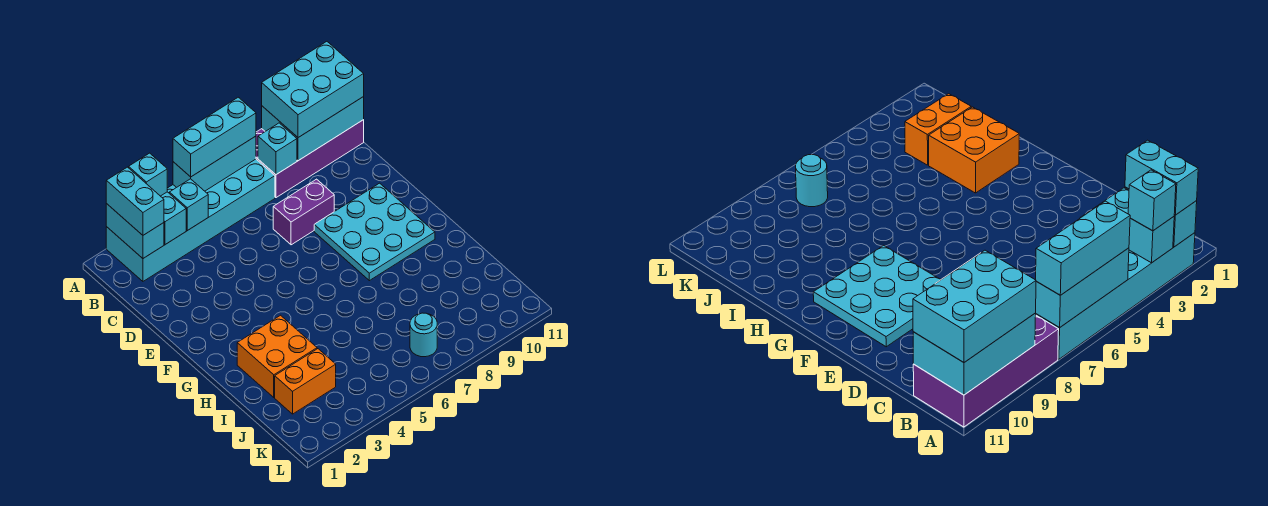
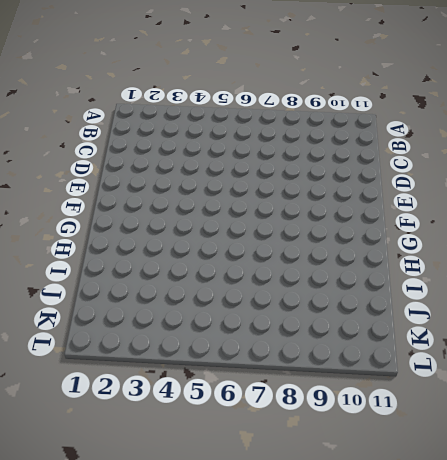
none -> cyan brick A2:B7 level 1
none -> purple brick A8:B11 level 1
none -> purple brick D7:D8 level 1

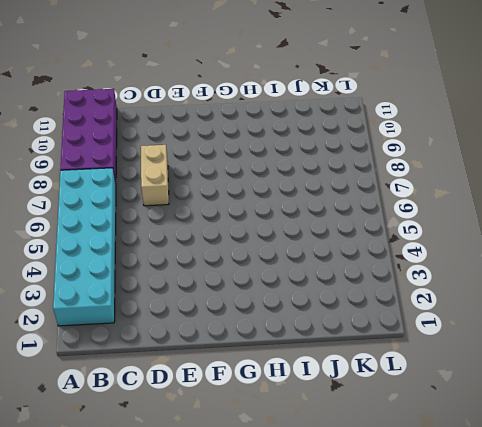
tan brick D7:D8 level 1 -> purple brick D7:D8 level 1
none -> cyan plate E8:G10 level 1
none -> orange brick H2:I3 level 1
none -> orange brick J2:J3 level 1

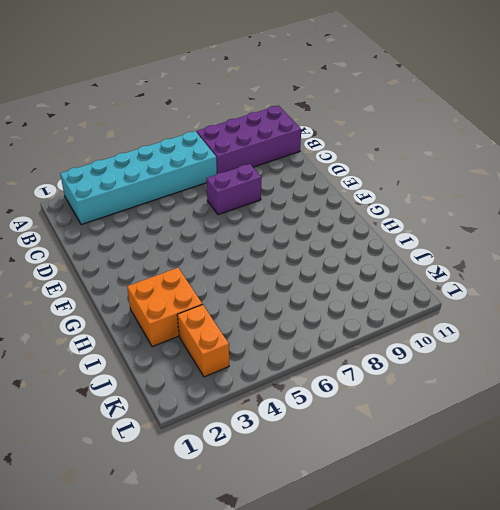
orange brick J3:K3 level 1 -> orange brick J2:J3 level 1
none -> cyan plate E8:G10 level 1
none -> cyan round brick K7 level 1
none -> cyan brick A2:B2 level 2

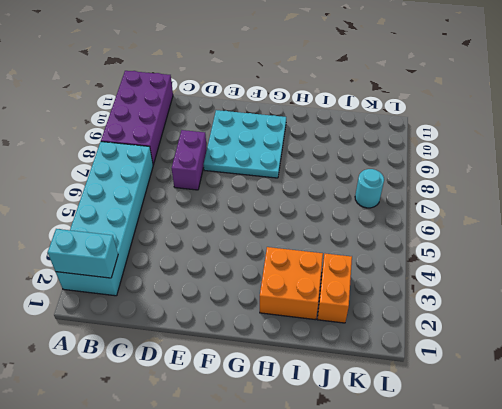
none -> cyan brick A3:B3 level 2
none -> cyan brick A5:A7 level 2
none -> cyan brick A9:B11 level 2

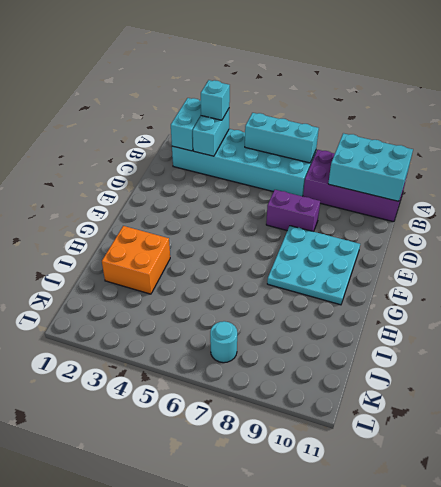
none -> orange brick J2:J3 level 1
none -> cyan brick B4 level 2
none -> cyan brick B8 level 2

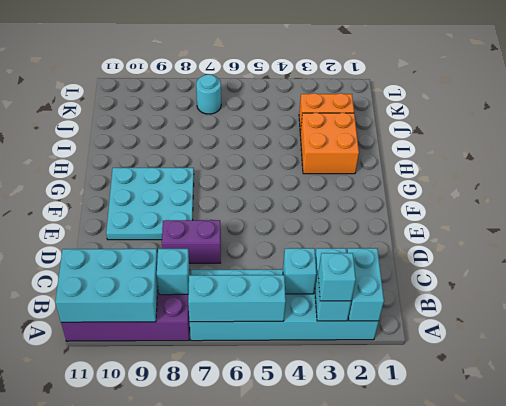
none -> cyan brick A2:B2 level 3
none -> cyan brick A5:A7 level 3
none -> cyan brick A9:B11 level 3

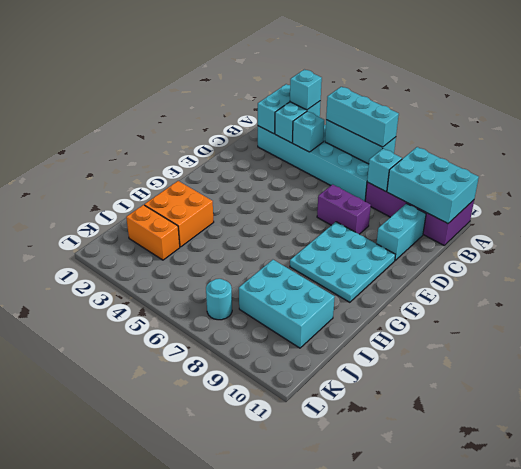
cyan brick C10:D10 level 1 -> cyan brick A2:B2 level 3
cyan brick I8:J10 level 1 -> cyan brick A9:B11 level 3

